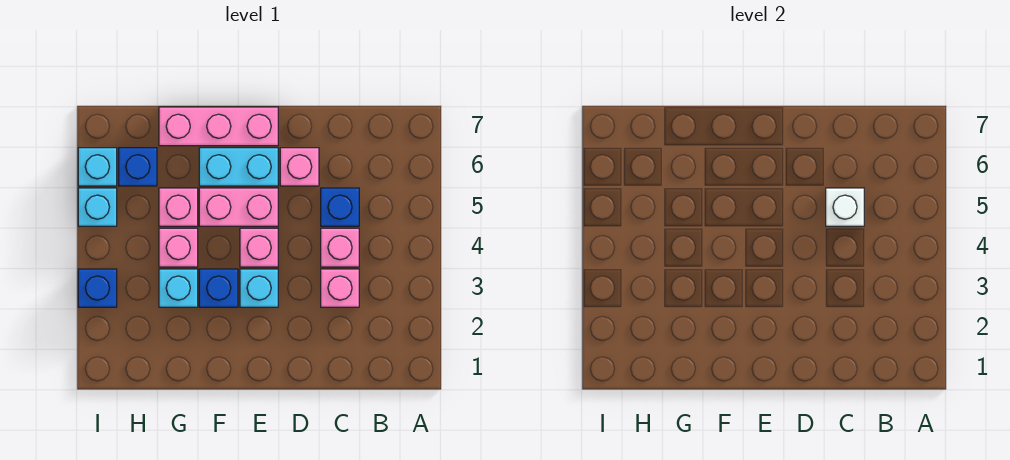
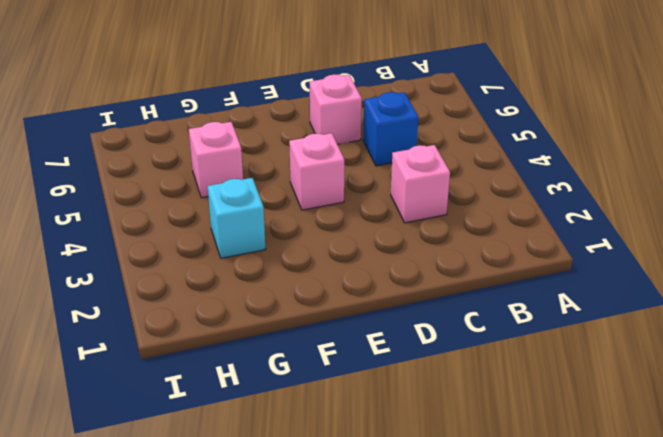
none -> pink brick C4 level 1
none -> cyan brick E3 level 1
none -> pink brick E5:F5 level 1

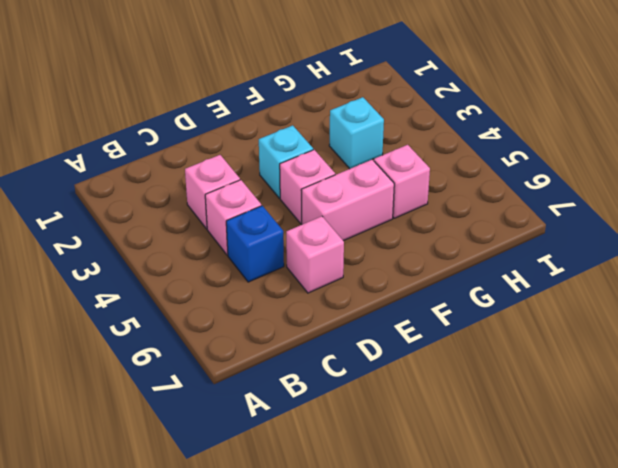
none -> cyan brick E6:F6 level 1
none -> pink brick E7:G7 level 1
none -> blue brick F3 level 1

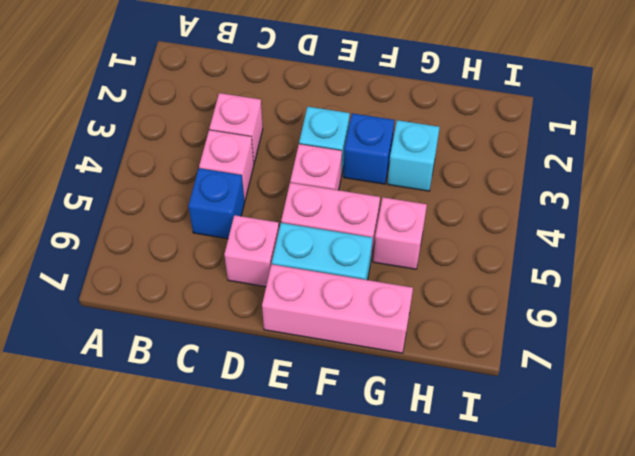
none -> pink brick G4 level 1
none -> blue brick H6 level 1
none -> blue brick I3 level 1

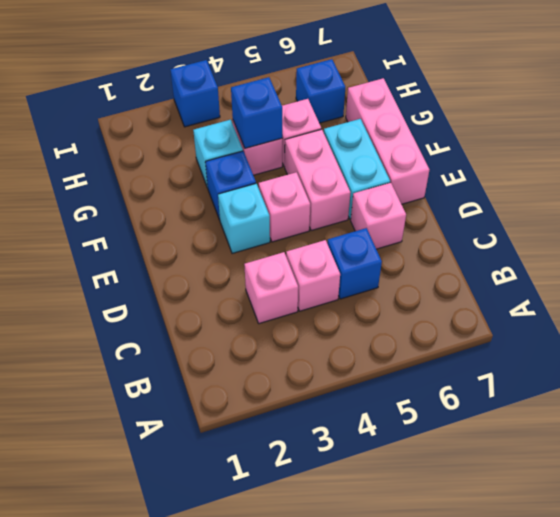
blue brick G4 level 2 -> none
none -> cyan brick I5 level 1
none -> cyan brick I6 level 1
none -> white brick C5 level 2

